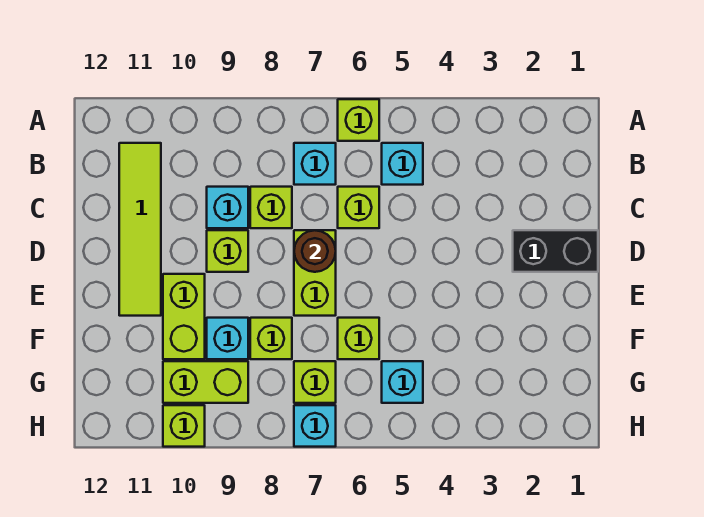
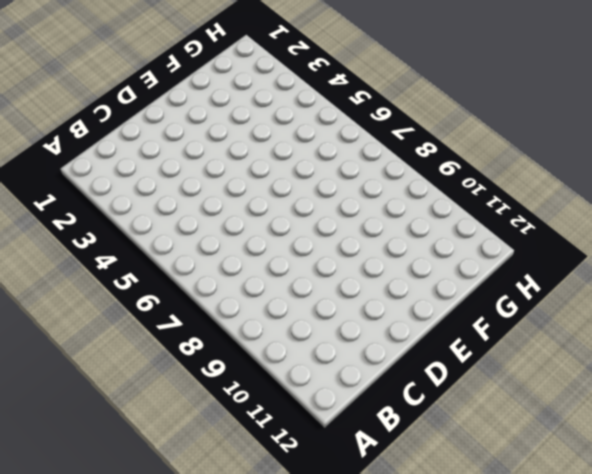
none -> lime brick A6 level 1
none -> cyan brick B5 level 1
none -> cyan brick B7 level 1

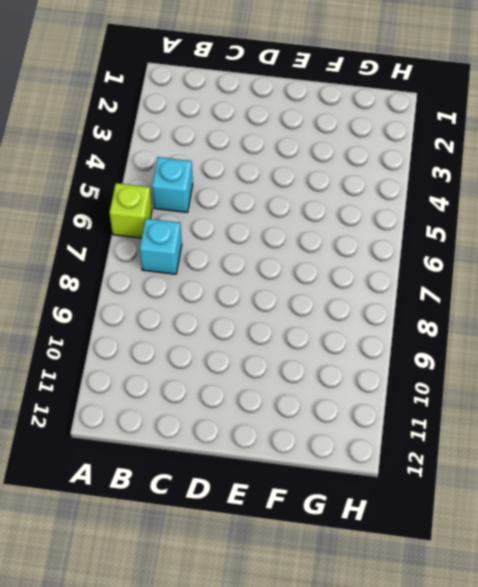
none -> lime tile B11:E11 level 1
none -> lime brick C6 level 1
none -> lime brick C8 level 1

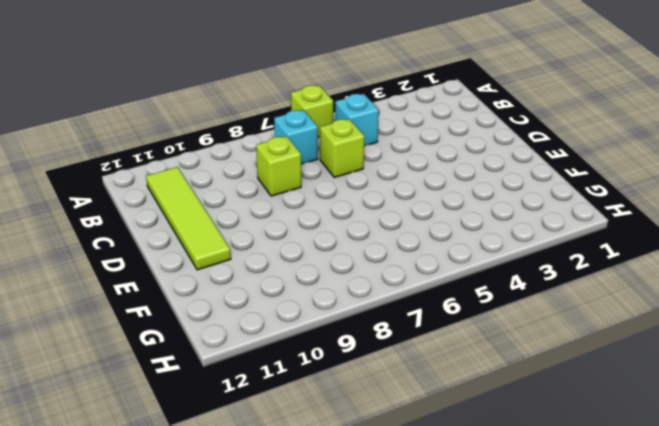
none -> cyan brick C9 level 1
none -> black brick D1:D2 level 1
none -> lime brick D7:E7 level 1

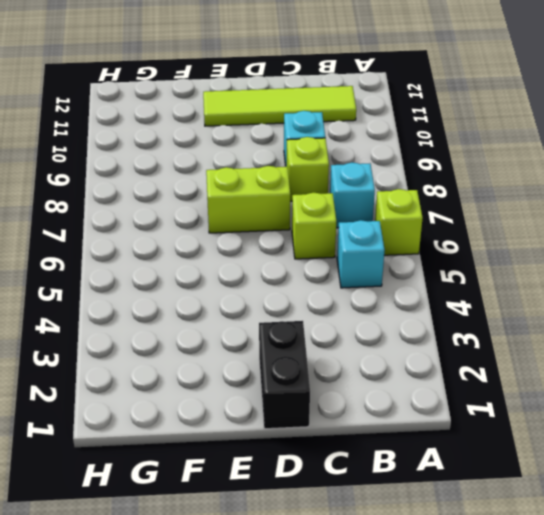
none -> lime brick D9 level 1
none -> lime brick E10:F10 level 1
none -> lime brick F6 level 1

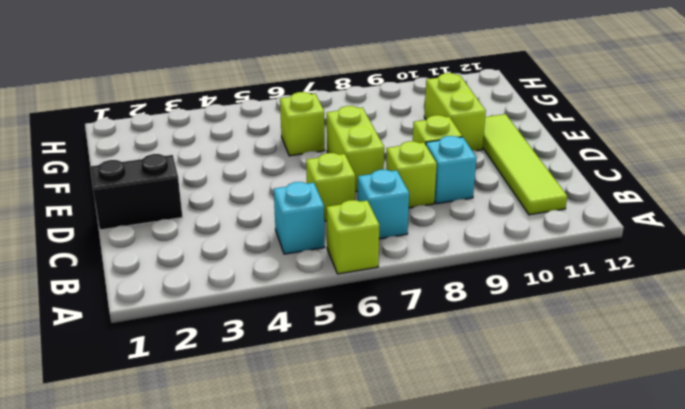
none -> lime brick F8 level 1
none -> cyan brick F9 level 1
none -> cyan brick G5 level 1

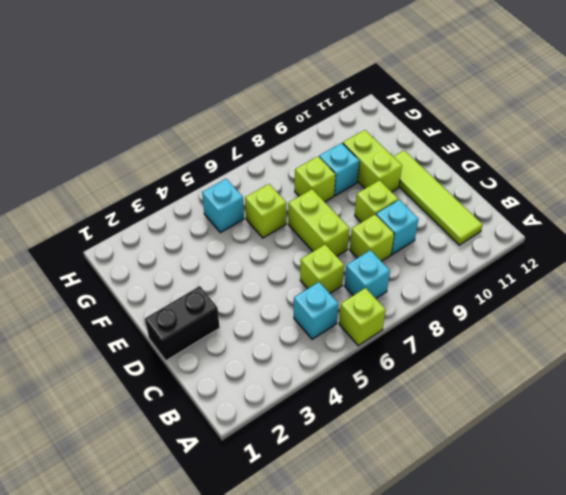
none -> lime brick G7 level 1
none -> lime brick G9:G10 level 1
none -> cyan brick H7 level 1

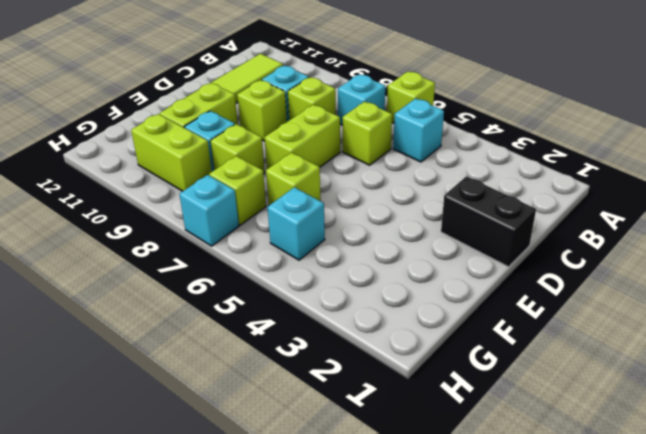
none -> lime brick H10 level 1
none -> brown round brick D7 level 2

